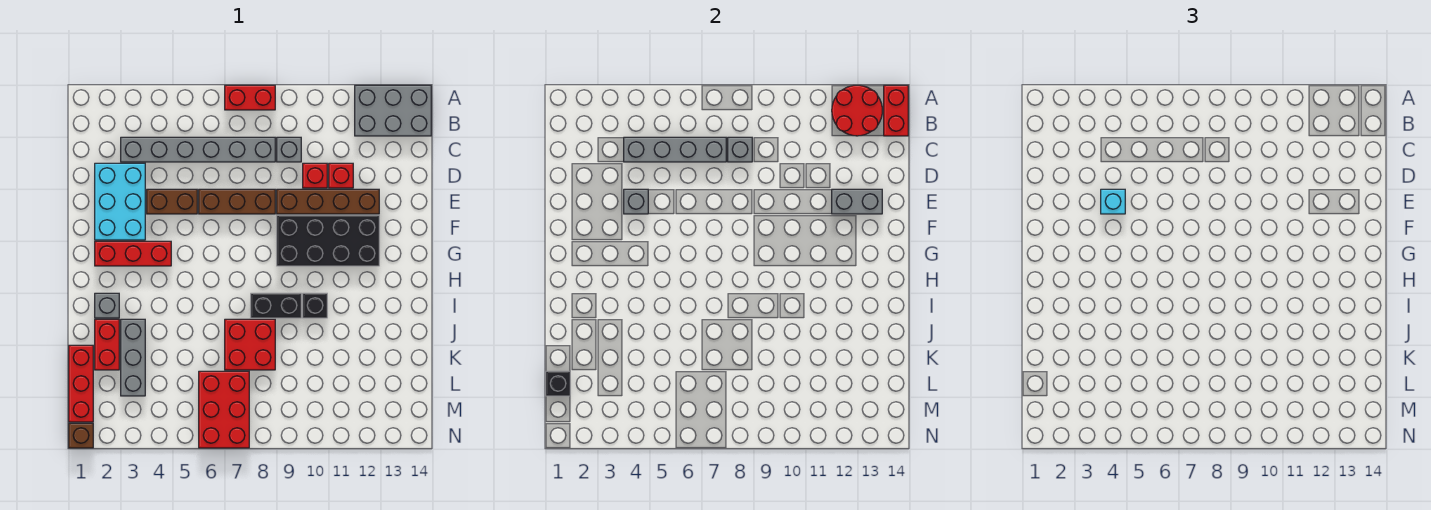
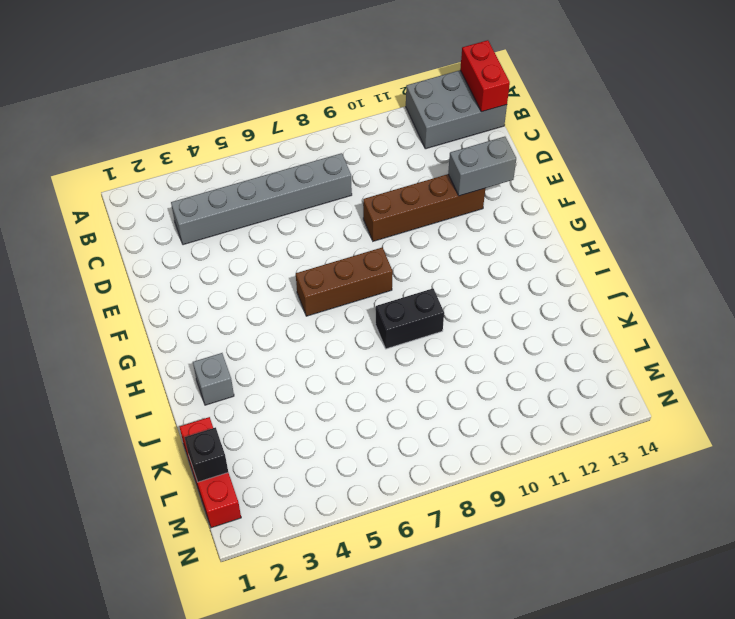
brown brick G6:G8 level 1 -> brown brick E6:E8 level 1
none -> red brick A7:A8 level 1
none -> grey brick C9 level 1
none -> cyan brick D2:F3 level 1

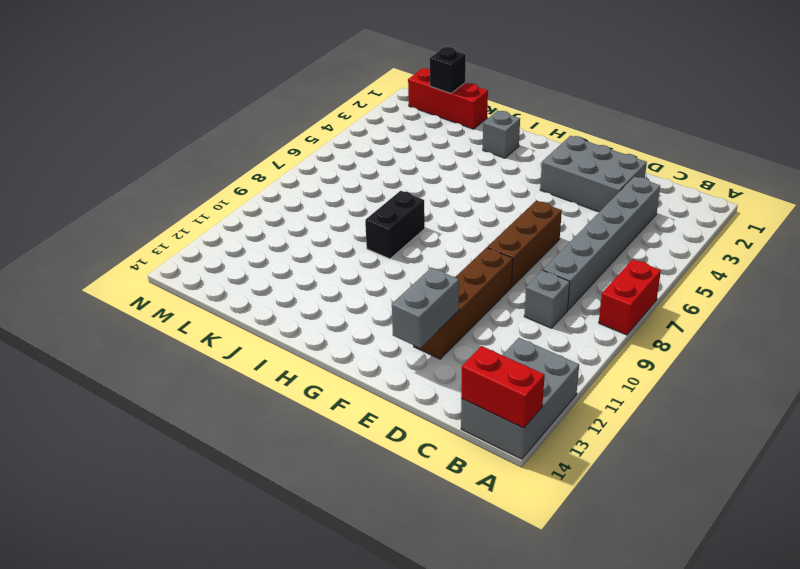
grey brick D2:F3 level 1 -> cyan brick D2:F3 level 1
none -> red brick D10 level 1
none -> red brick D11 level 1
none -> brown brick E4:E5 level 1

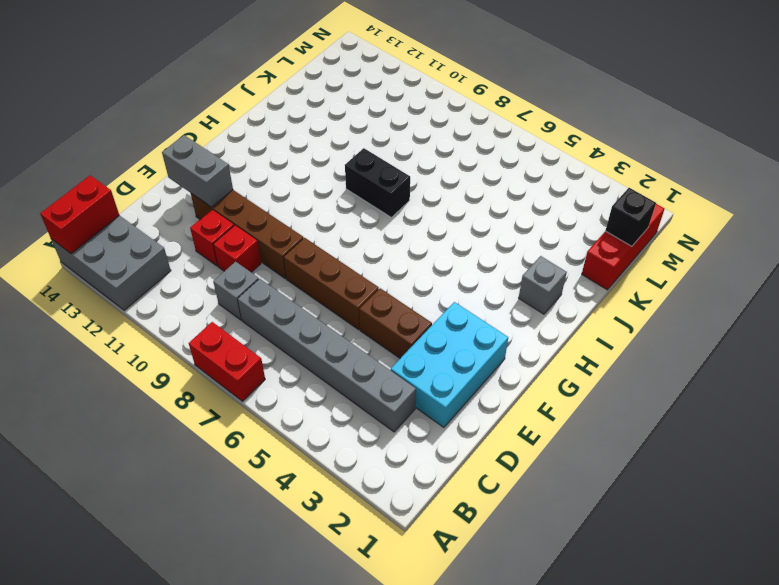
none -> black brick F9:G12 level 1
none -> red brick G2:G4 level 1
none -> black brick I10 level 1

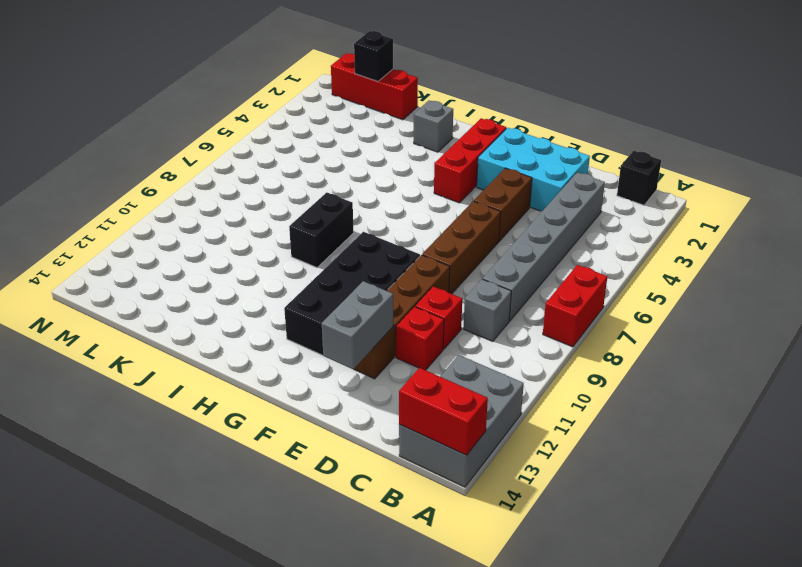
black brick B1 level 1 -> black brick I10 level 1
none -> red brick J2:K2 level 1
none -> grey brick J3:L3 level 1
none -> red brick J7:K8 level 1

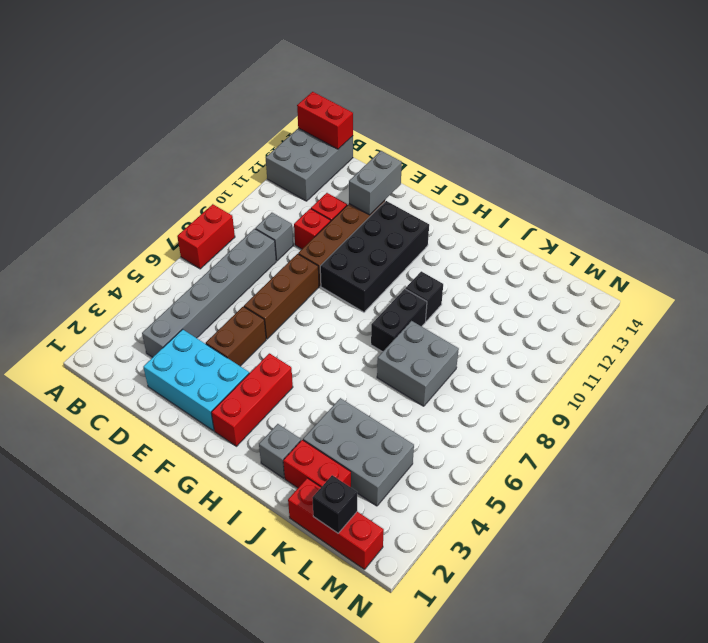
grey brick J3:L4 level 1 -> grey brick J3:L3 level 1
grey brick J7:K8 level 1 -> red brick J7:K8 level 1
none -> red brick L6:N7 level 1
none -> brown brick N1 level 1
none -> red round brick A12:B13 level 2

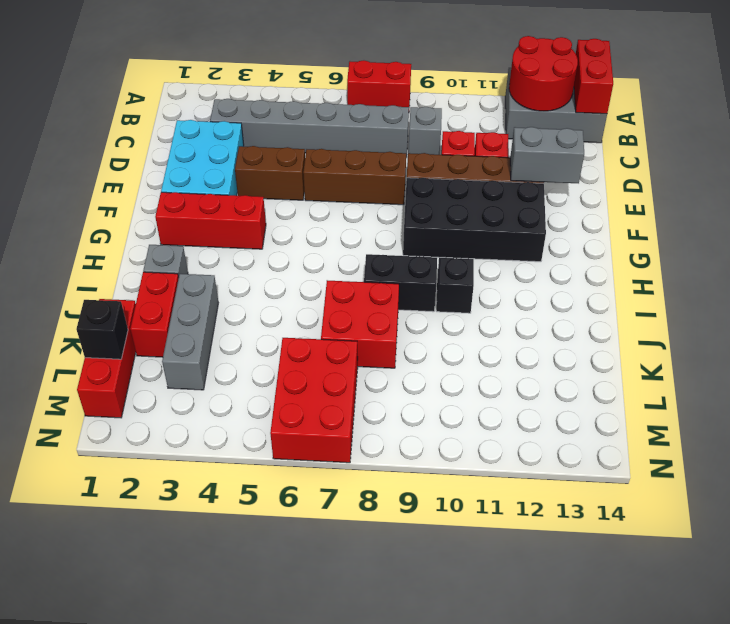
none -> brown brick N1 level 1
none -> grey brick C4:C7 level 2
none -> grey brick C8 level 2

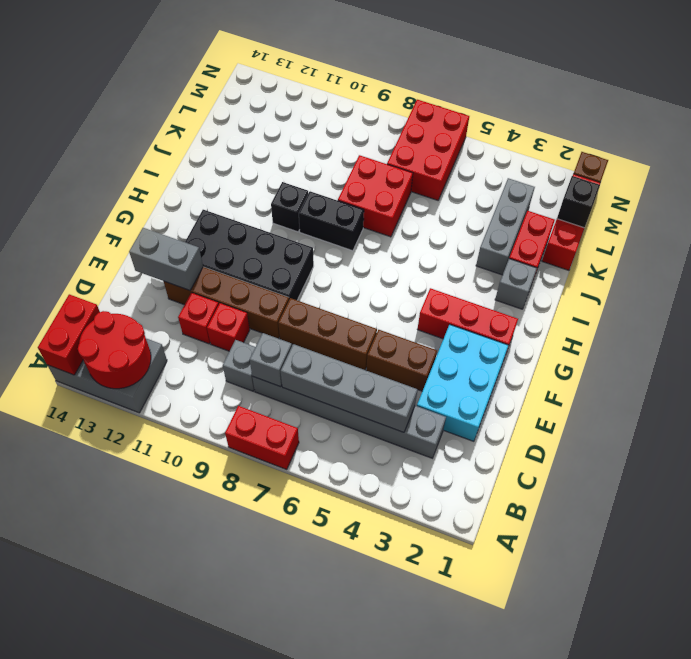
none -> grey brick E4 level 2
none -> cyan brick E4 level 3

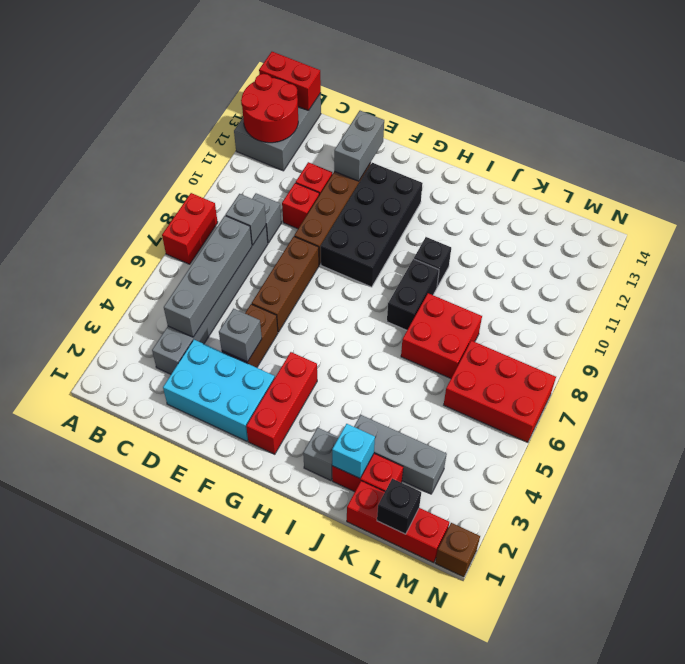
cyan brick J2 level 2 -> cyan brick E4 level 3

